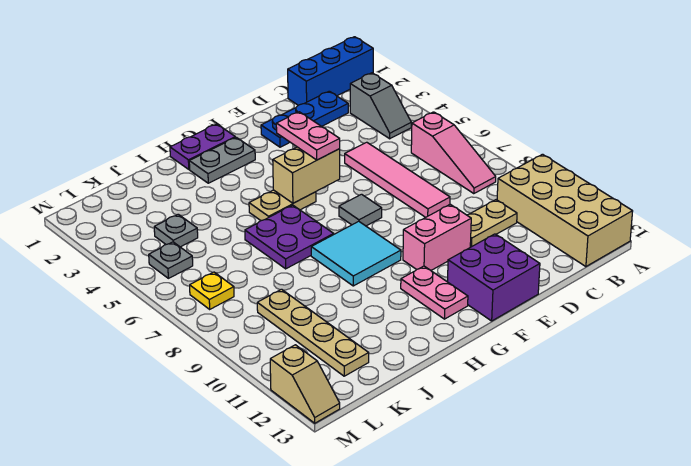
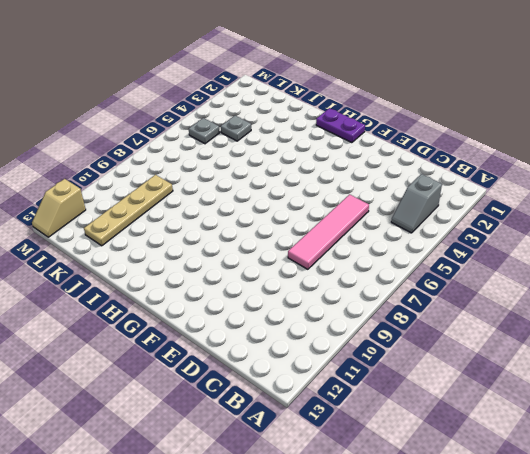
none -> blue brick A1:C1 level 1
none -> tan brick A10:B13 level 1
none -> pink slope B6:B8 level 1 top 6

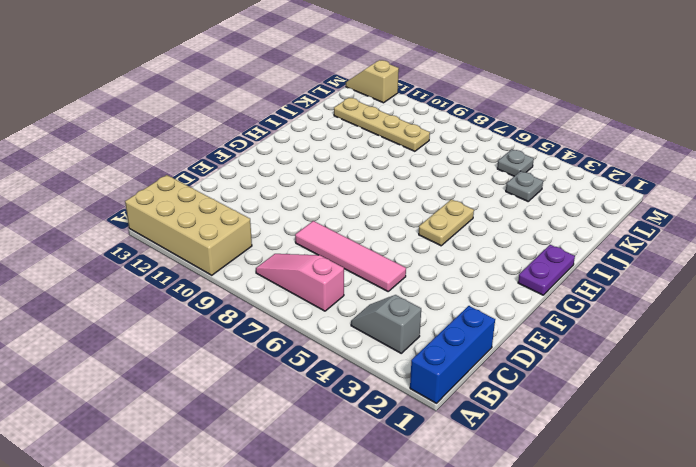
none -> blue plate C2:E2 level 1
none -> tan plate C10:D10 level 1
none -> pink brick E10:F10 level 1

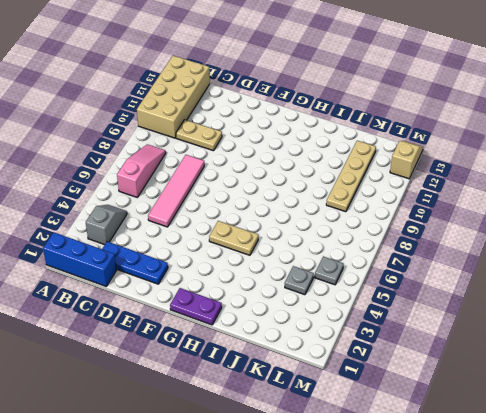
none -> pink brick E10:F10 level 1
none -> purple brick E12:F13 level 1
none -> grey tile F7 level 1

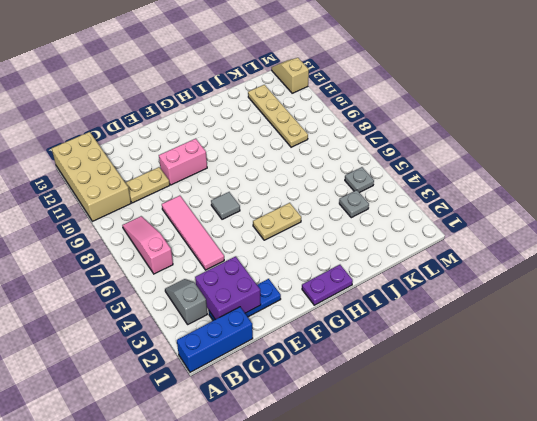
purple brick C2:D3 level 2 -> purple brick E12:F13 level 1
none -> grey plate G2:H2 level 1
none -> cyan tile G8:H9 level 1
none -> pink plate G11:G12 level 1

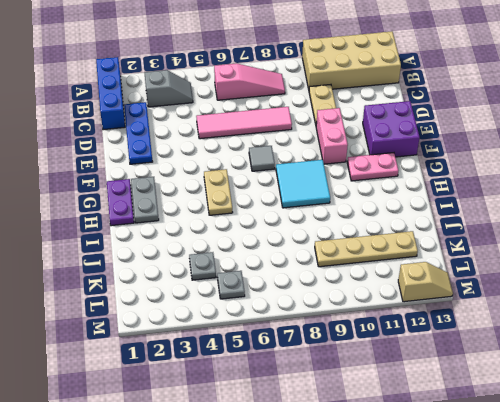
none -> purple plate H6:I7 level 1
none -> yellow plate L7 level 1
none -> tan brick F5:G5 level 2

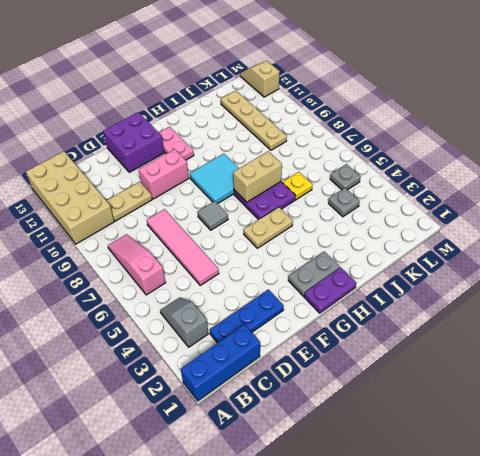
tan brick H7:I7 level 2 -> tan brick F5:G5 level 2
yellow plate J6 level 1 -> yellow plate L7 level 1
none -> pink plate F4:F5 level 3

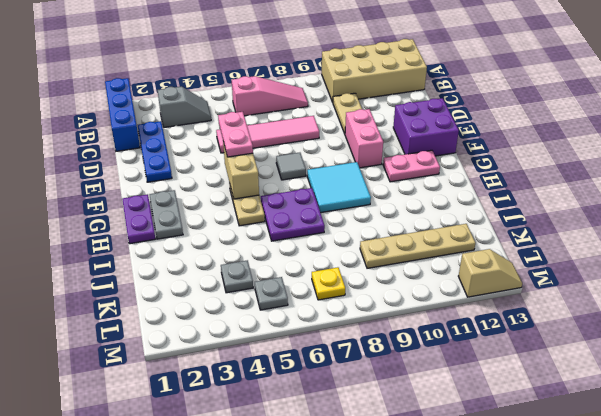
pink plate E5:F5 level 3 -> pink plate F4:F5 level 3

